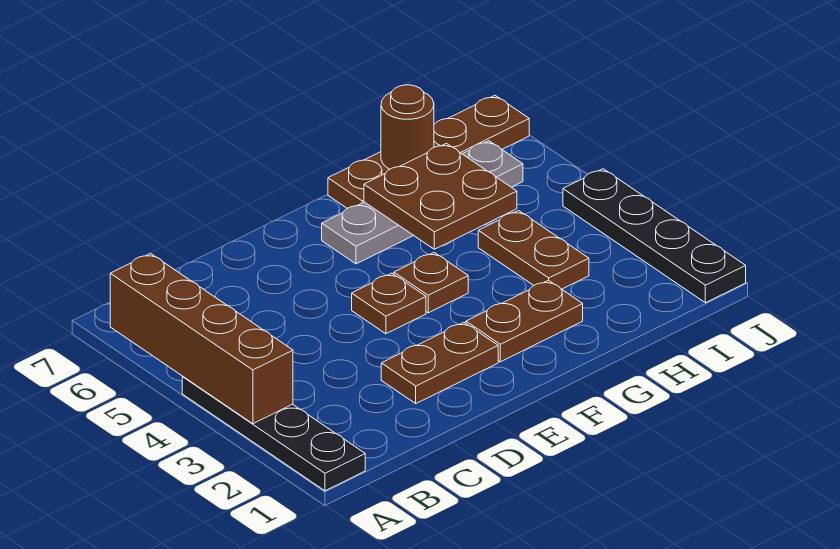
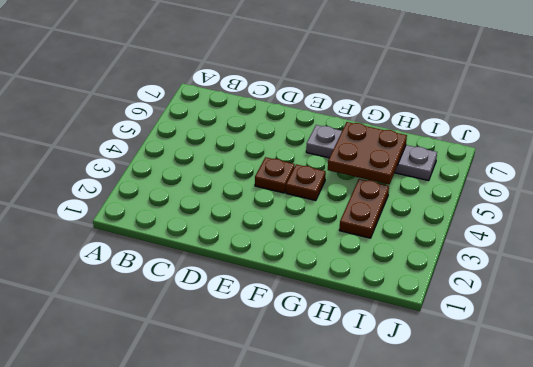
none -> black plate A1:A4 level 1
none -> brown plate D2:E2 level 1
none -> brown plate F2:G2 level 1

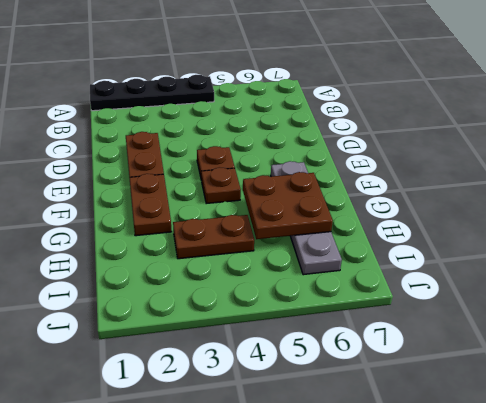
none -> brown plate G7:J7 level 1
none -> black plate J1:J4 level 1
none -> brown brick A3:A6 level 2

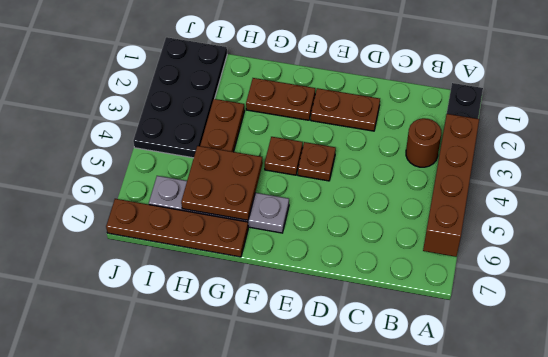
brown round brick B3 level 1 -> brown round brick H7 level 2
black plate I1:J4 level 1 -> black plate J1:J4 level 1

